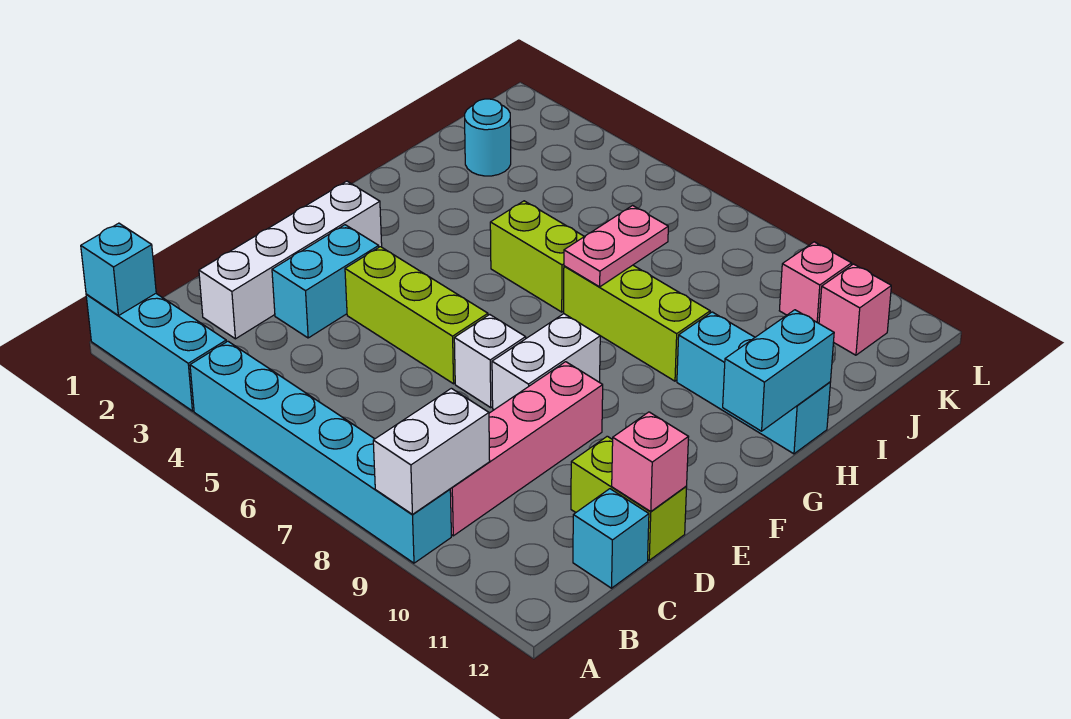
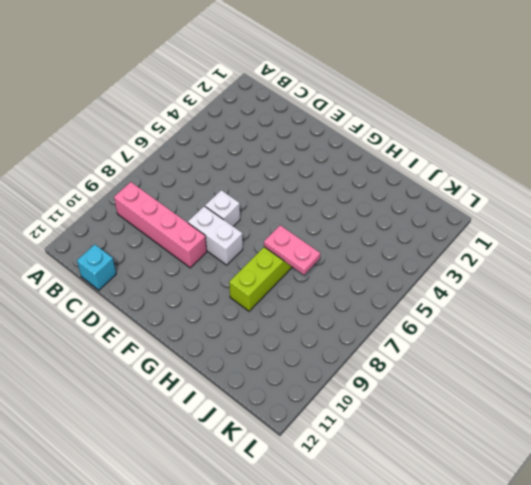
none -> cyan brick A1:A3 level 1
none -> cyan brick A4:A9 level 1
none -> white brick C2:F2 level 1

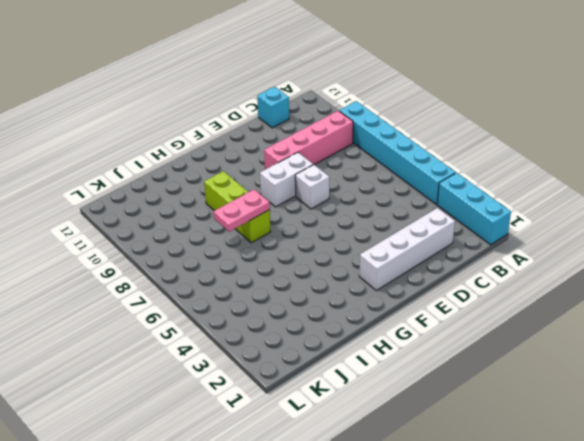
none -> cyan brick D3:E3 level 1
none -> lime brick D11:D12 level 1
none -> lime brick E4:E6 level 1

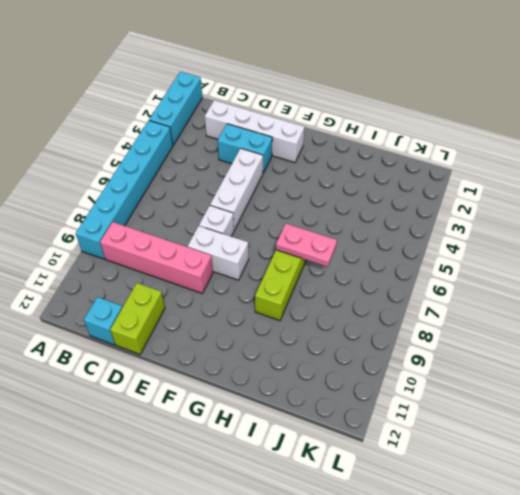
white brick E4:E6 level 1 -> lime brick E4:E6 level 1
none -> lime brick H5:H6 level 1
none -> cyan brick H10:H12 level 1
none -> cyan round brick J2 level 1

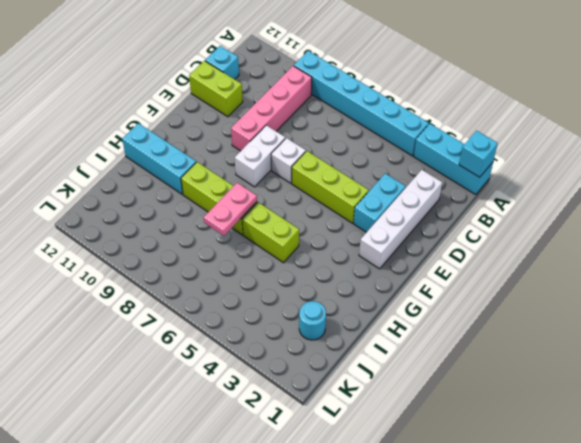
none -> pink brick K10 level 1
none -> pink brick K11 level 1
none -> white brick A9:B9 level 2

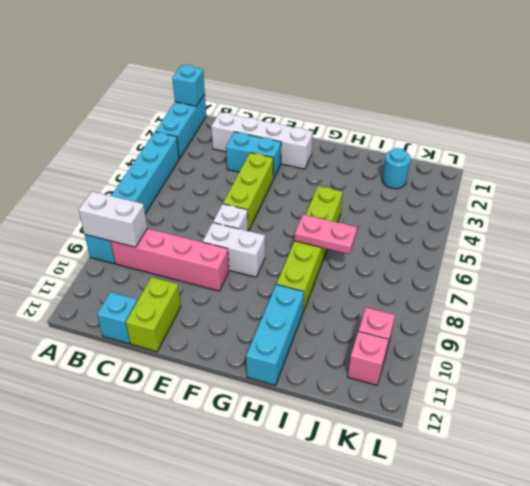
none -> pink brick D12 level 2
none -> cyan brick G12:H12 level 2

